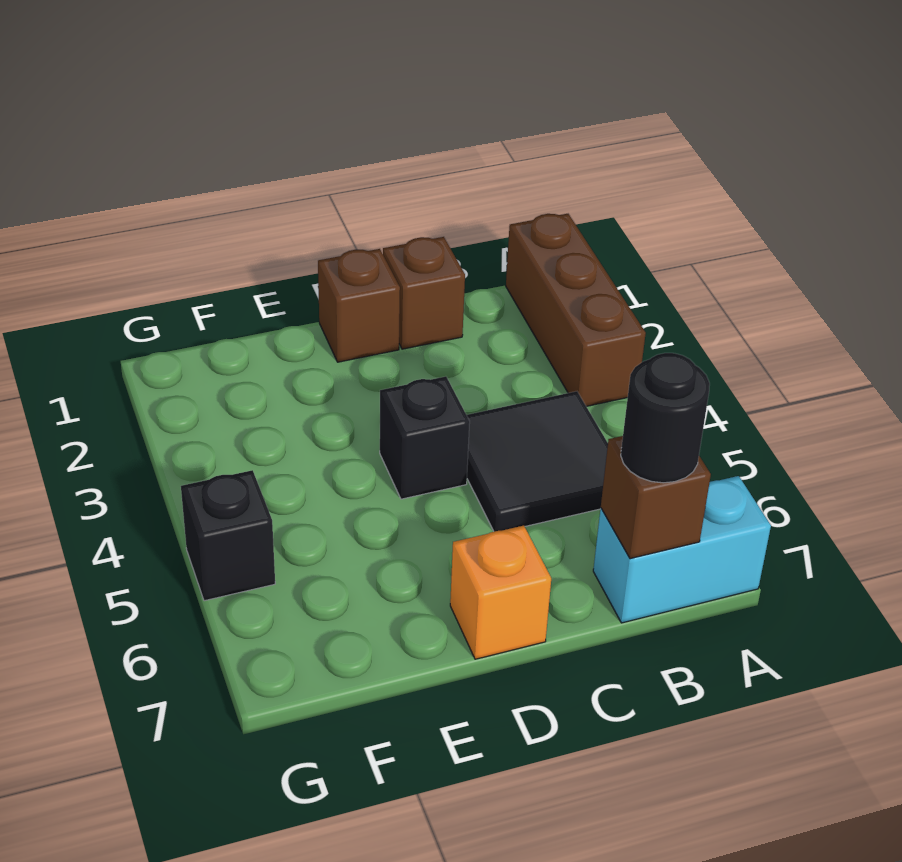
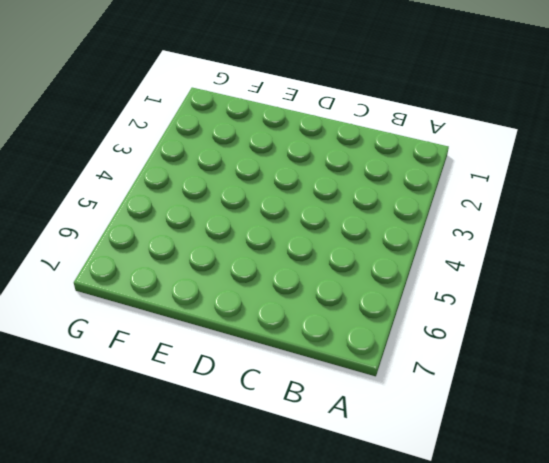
none -> brown brick A1:A3 level 1
none -> cyan brick A7:B7 level 1

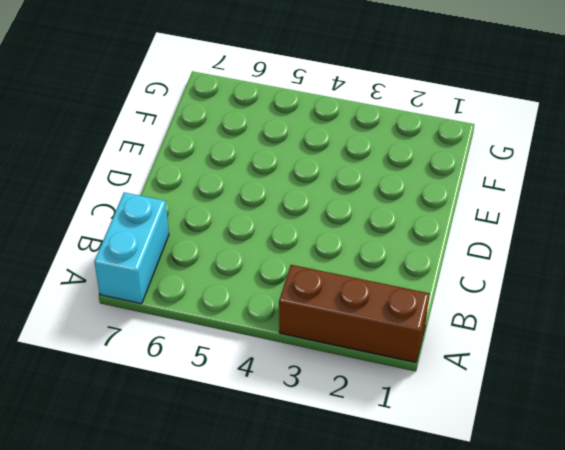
none -> black tile B4:C5 level 1
none -> brown brick C1 level 1

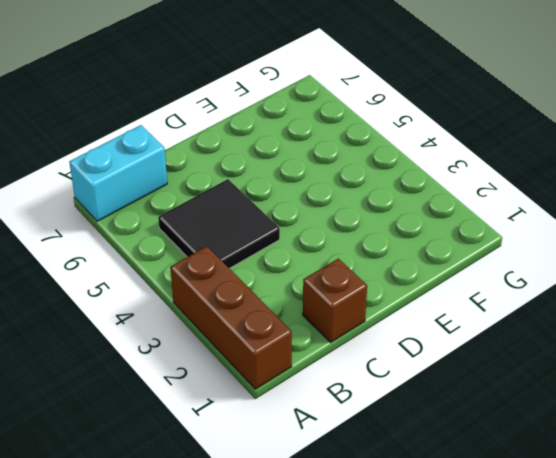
none -> brown brick D1 level 1
none -> black brick D4 level 1

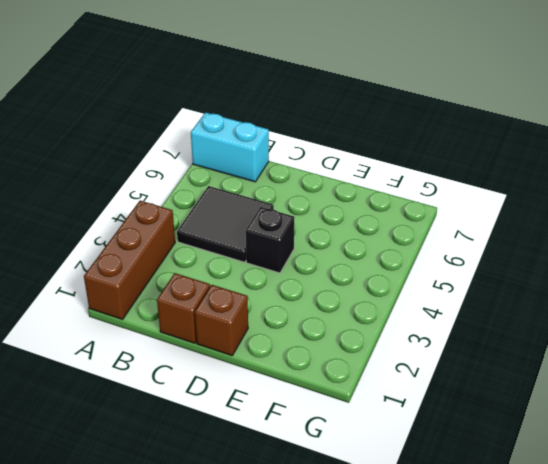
none -> orange brick D7 level 1
none -> black brick G5 level 1

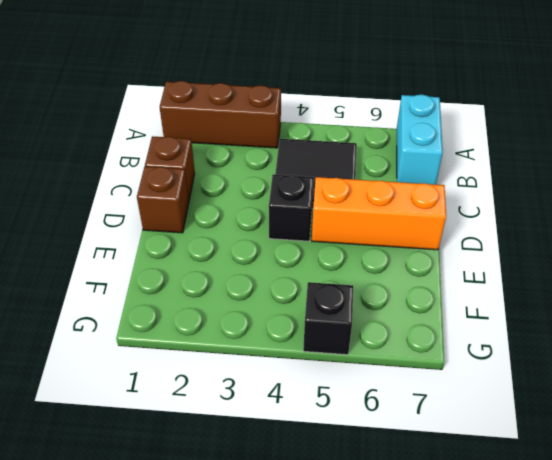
orange brick D5:D7 level 1 -> orange brick D7 level 1
none -> brown brick B7 level 2
none -> black round brick B7 level 3

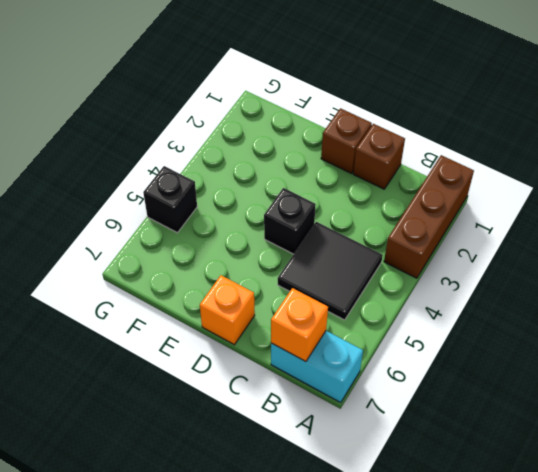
orange brick B7 level 2 -> brown brick B7 level 2
none -> black round brick B7 level 3

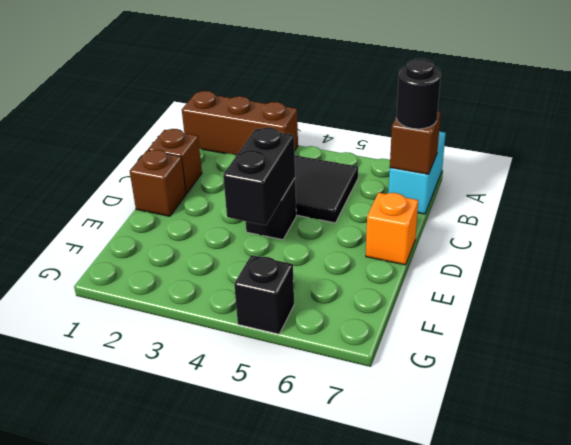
black brick D4:E4 level 2 -> none

